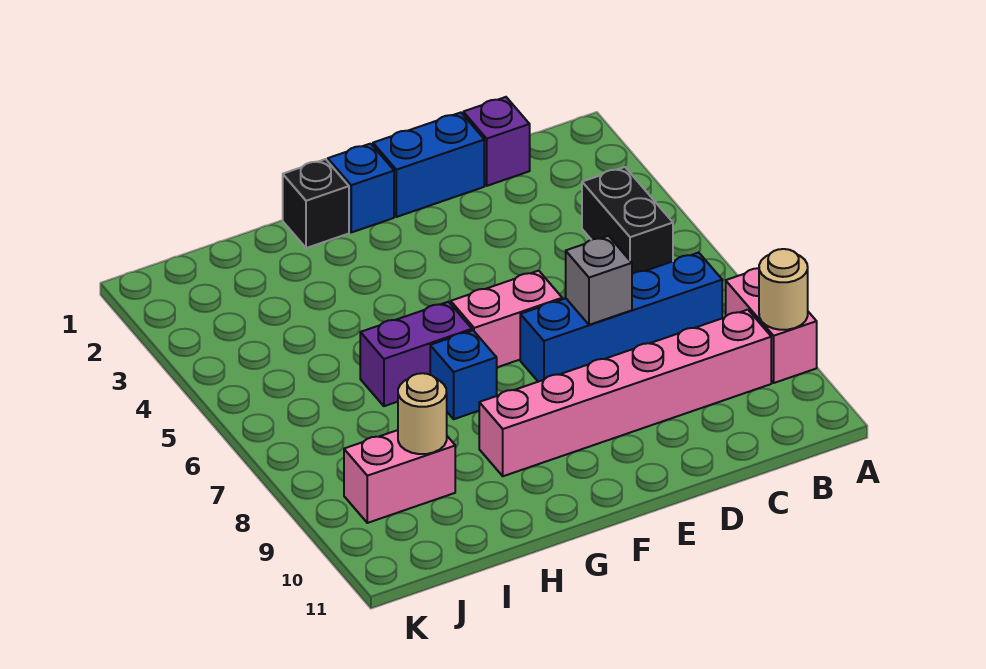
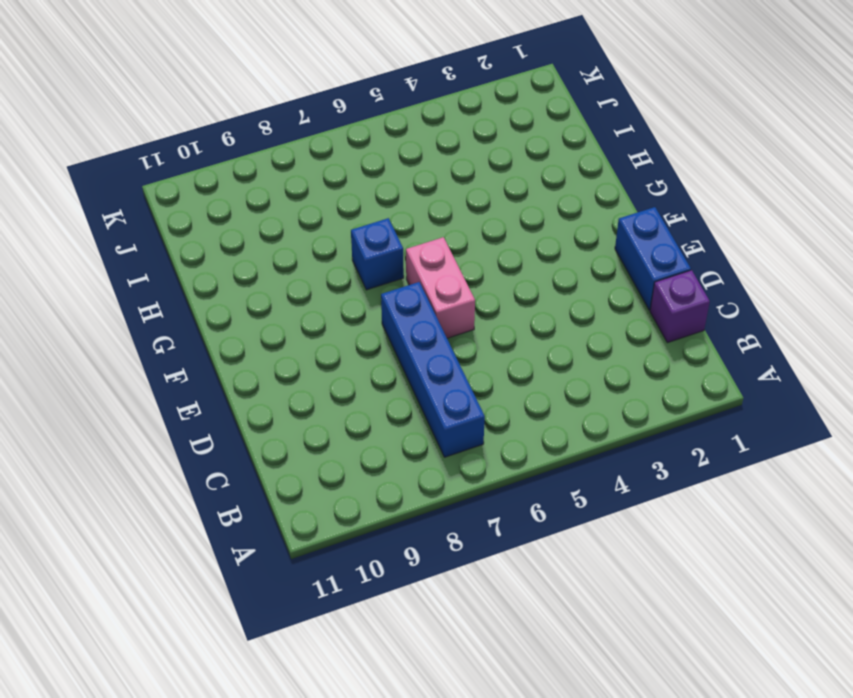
none -> pink brick A8:A9 level 1
none -> black brick B4:B5 level 1
none -> pink brick B9:G9 level 1

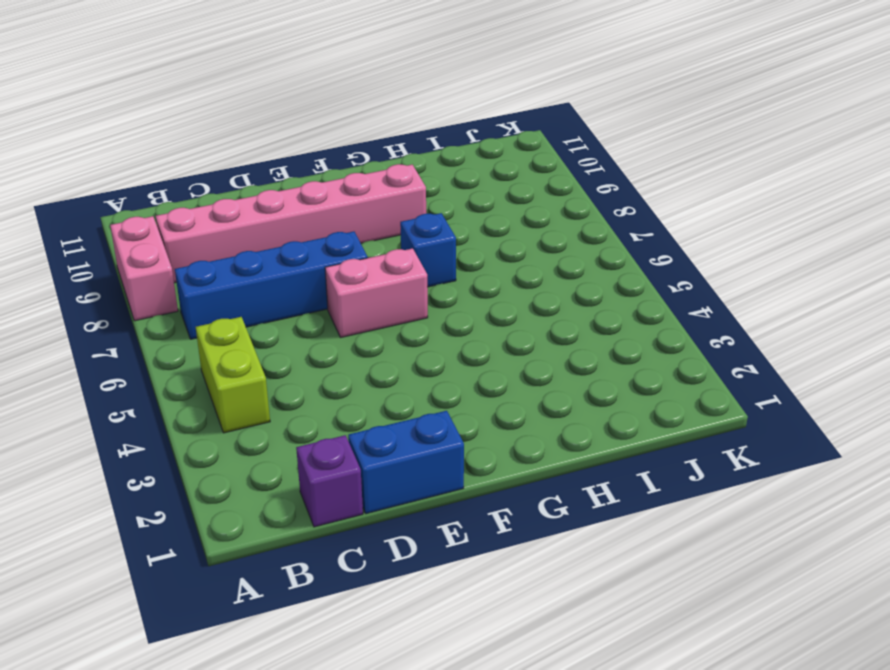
lime brick B4:B5 level 1 -> black brick B4:B5 level 1
none -> blue brick F1 level 1
none -> black brick G1 level 1
none -> purple brick G6:H6 level 1

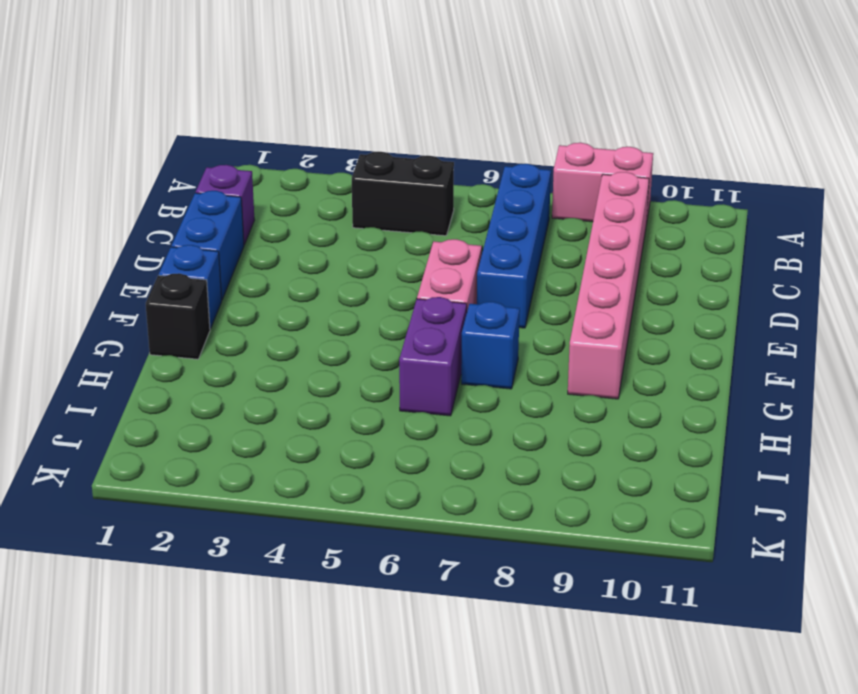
none -> pink brick I9:J9 level 1
none -> tan round brick A9 level 2
none -> grey brick D7 level 2

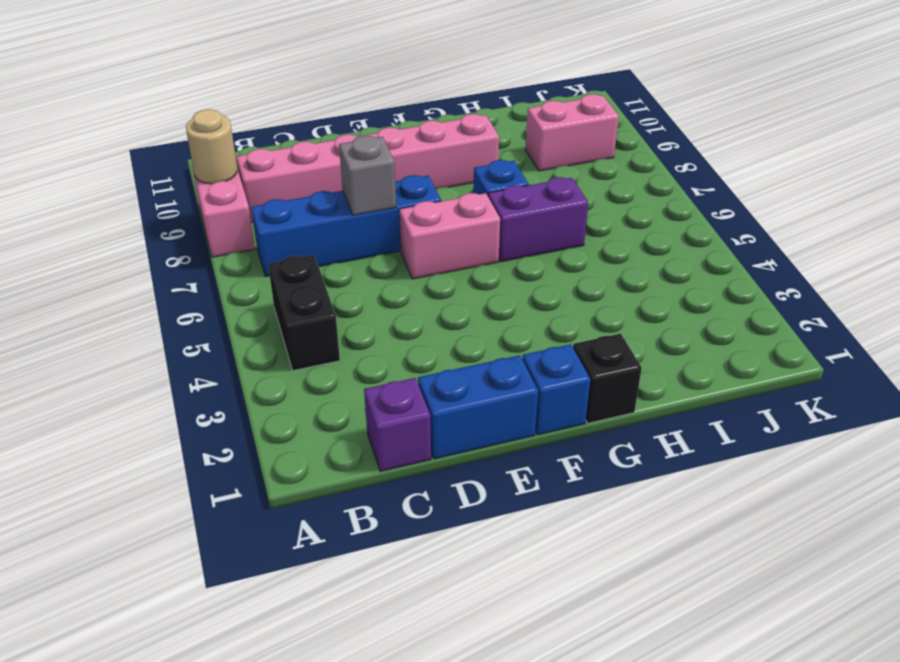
none -> tan round brick I9 level 2

